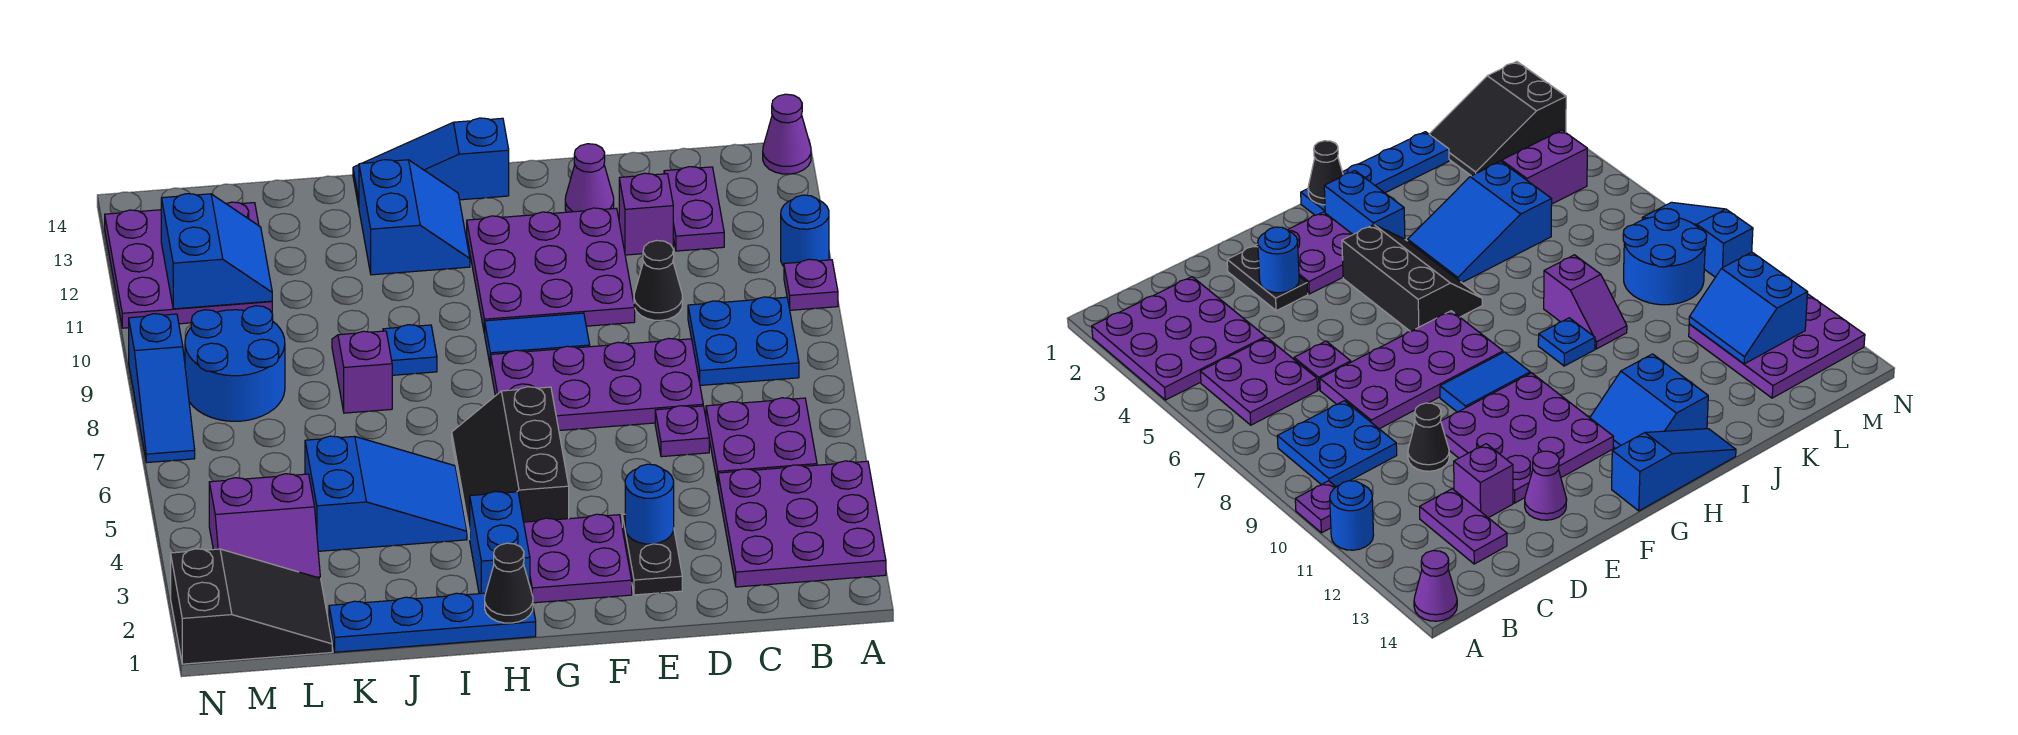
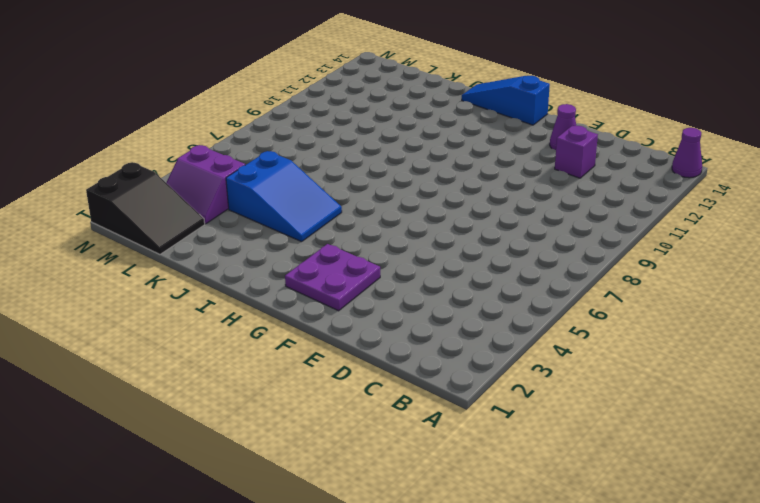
none -> purple plate A2:C4 level 1
none -> purple plate A10 level 1
none -> blue round brick A11 level 1
none -> purple plate B5:C6 level 1

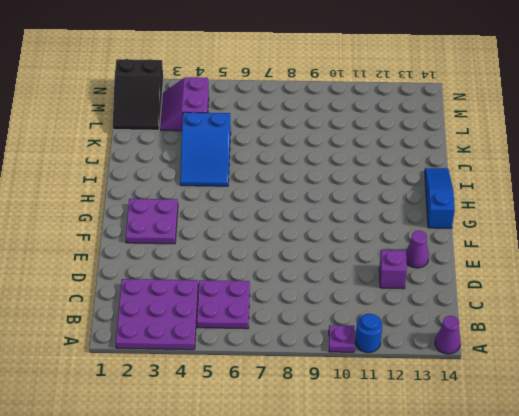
none -> blue plate B8:C9 level 1
none -> purple plate C12:C13 level 1
none -> purple plate D6 level 1
none -> purple plate D7:G8 level 1

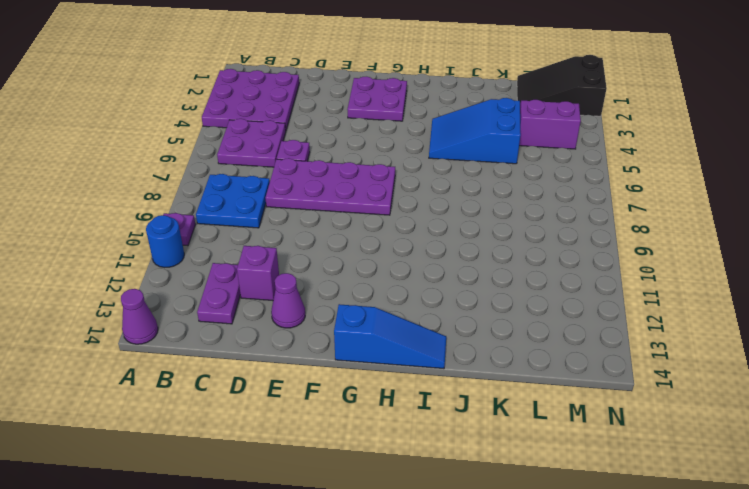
none -> black cone D10 level 1
none -> black plate E2:E3 level 1
none -> purple plate E10:G12 level 1
none -> blue tile F9:G9 level 1

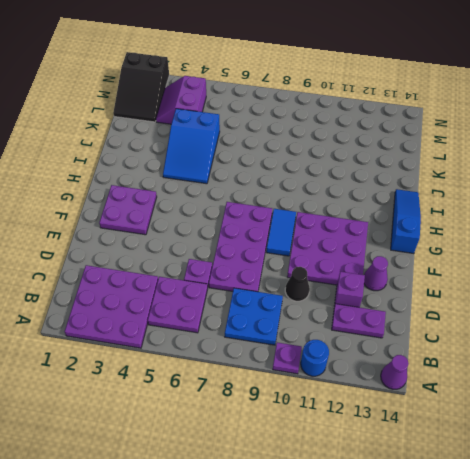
none -> black plate E2:E3 level 1
none -> black slope G4:H6 level 1 top G
none -> blue plate H1:K1 level 1
none -> blue brick H2:H3 level 1

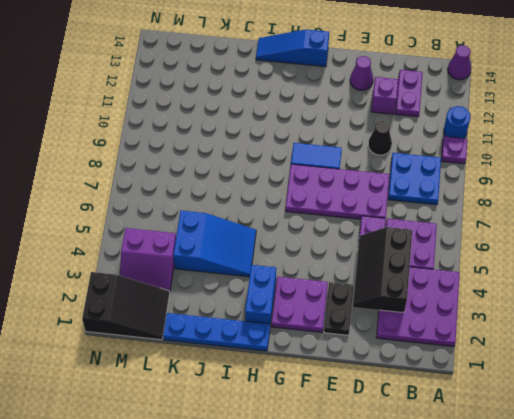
black slope C3:D5 level 2 top C -> black slope G4:H6 level 1 top G
none -> purple plate E10:G12 level 1
none -> blue slope H12:I13 level 1 top I
none -> blue plate I9 level 1
none -> purple slope J8:J9 level 1 top 8

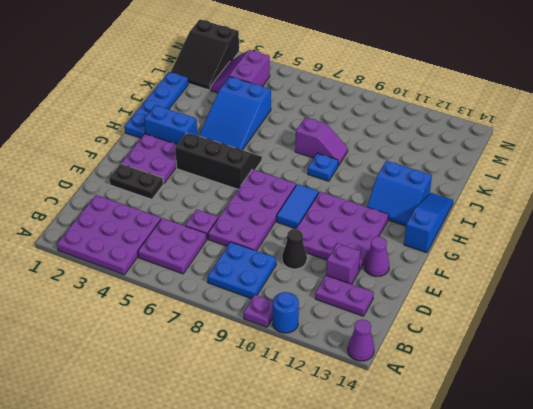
none -> blue round brick L8:M9 level 1
none -> purple plate L11:N13 level 1
none -> blue slope N7:N9 level 1 top 9
none -> blue round brick E3 level 2

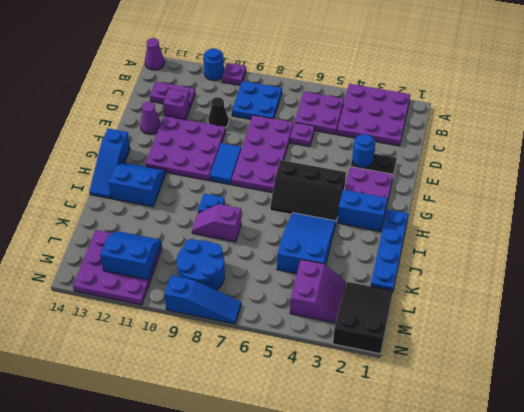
none -> black cone H1 level 2

